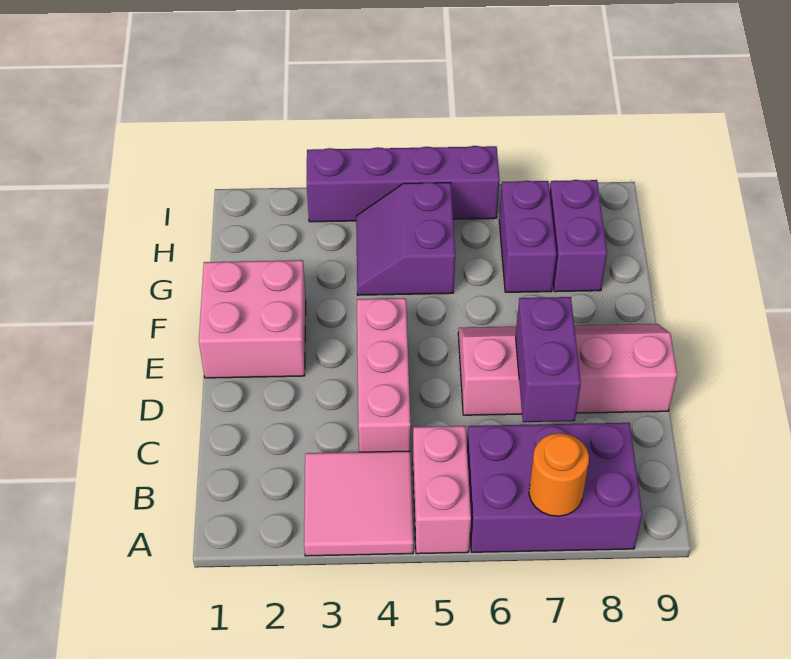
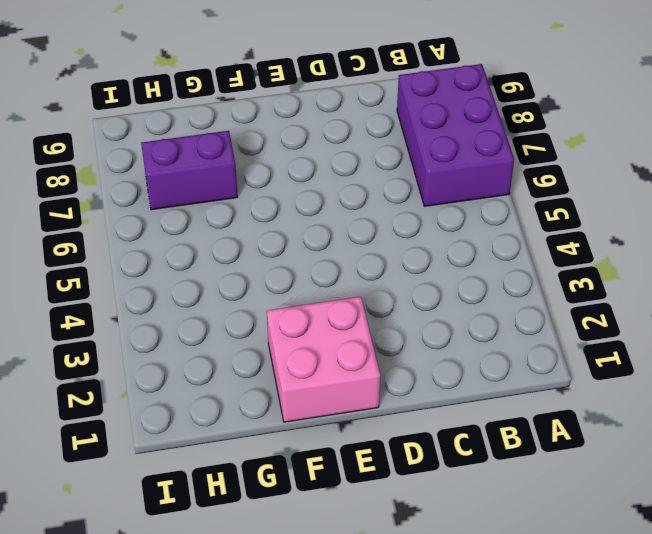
none -> pink tile A3:B4 level 1
none -> pink brick A5:B5 level 1
none -> pink brick C4:E4 level 1

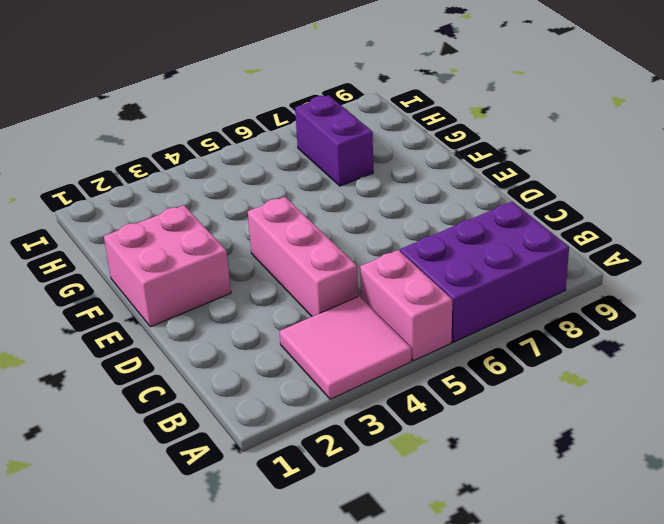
none -> pink slope D6:E9 level 1 top D
none -> purple slope G4:H5 level 1 top 5
none -> purple brick G8:H8 level 1

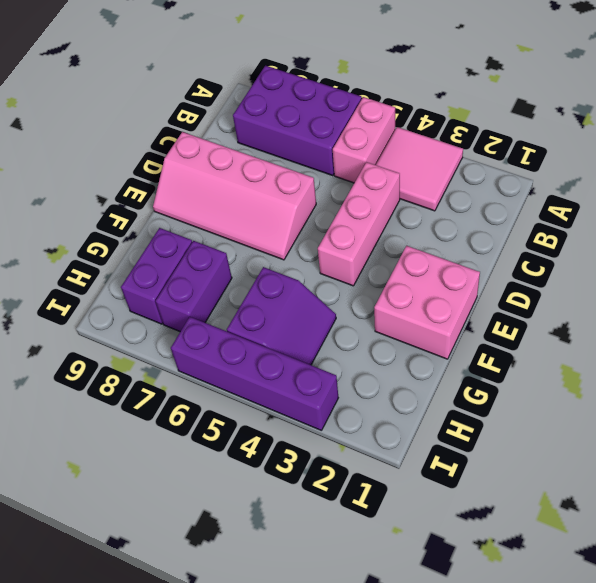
none -> orange round brick A7 level 2
none -> purple brick C7:D7 level 2

